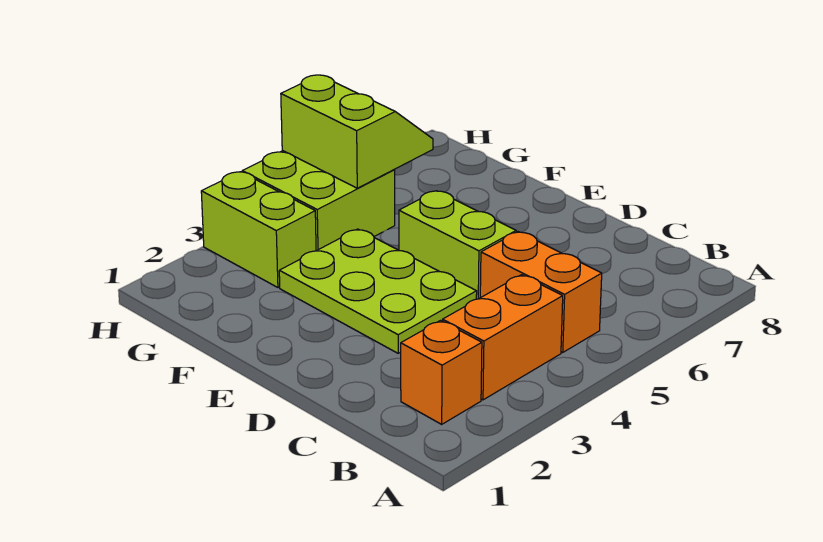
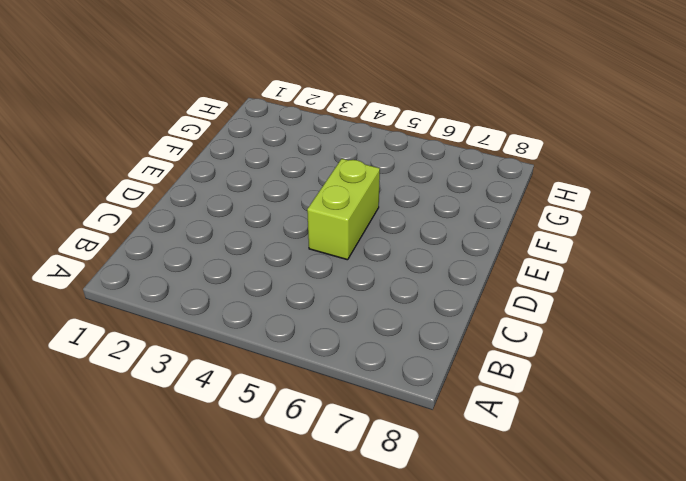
none -> orange brick B2 level 1
none -> orange brick B3:B4 level 1

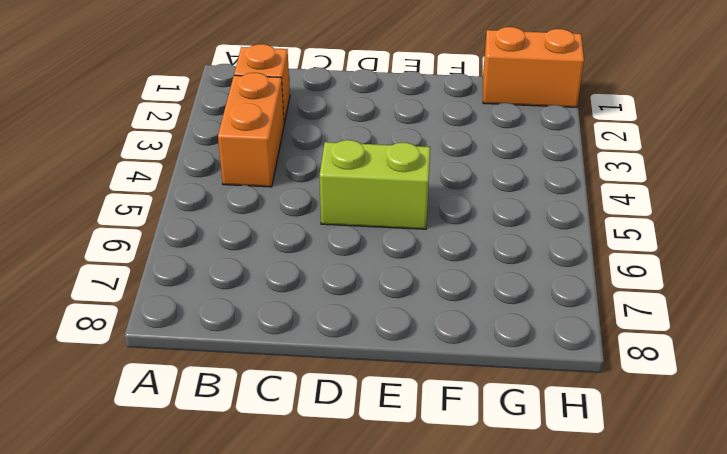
orange brick G1:H1 level 1 -> orange brick B5:C5 level 1
none -> lime plate D3:F4 level 1
none -> lime brick G3:H3 level 1

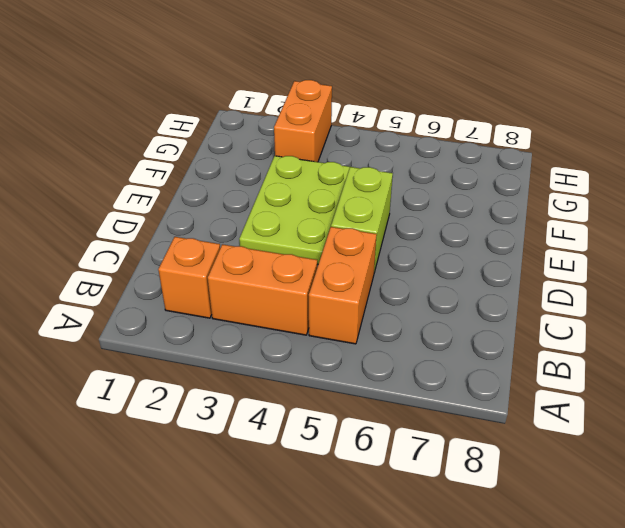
orange brick G3:H3 level 1 -> lime brick G3:H3 level 1
none -> lime brick G4:H5 level 1
none -> lime slope G5:H6 level 2 top 5

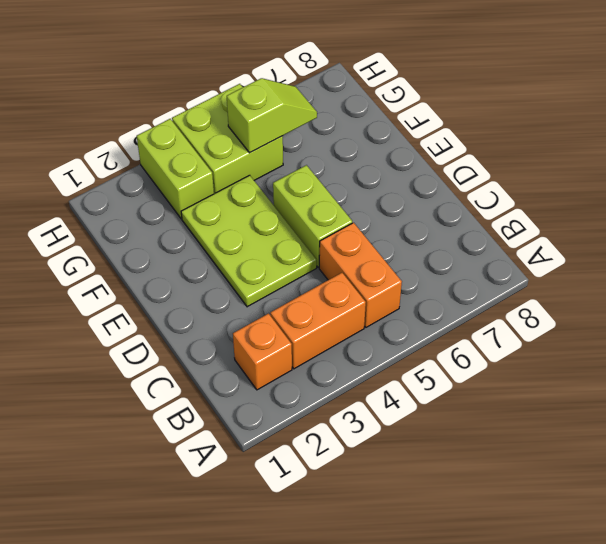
lime slope G5:G6 level 2 top 5 -> lime slope G5:H6 level 2 top 5

